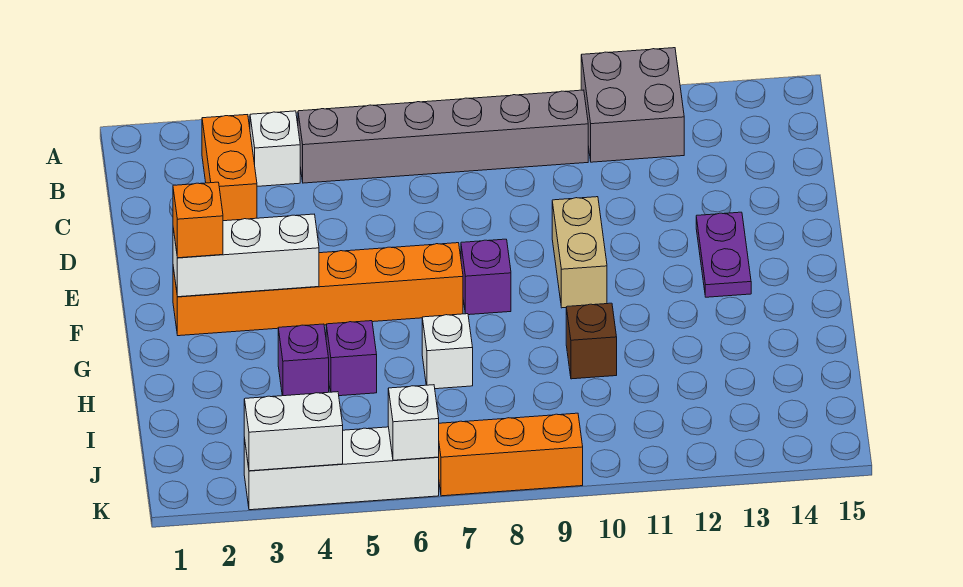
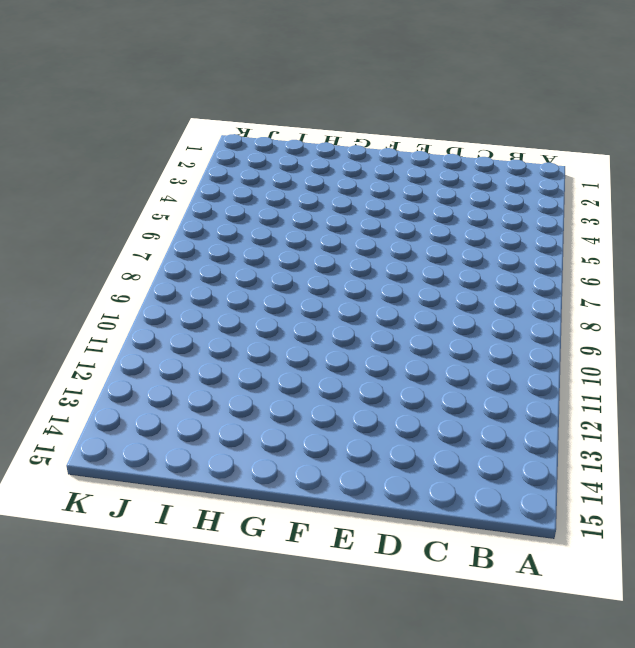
none -> grey brick A11:B12 level 1
none -> orange brick B3:C3 level 1
none -> white brick B4 level 1

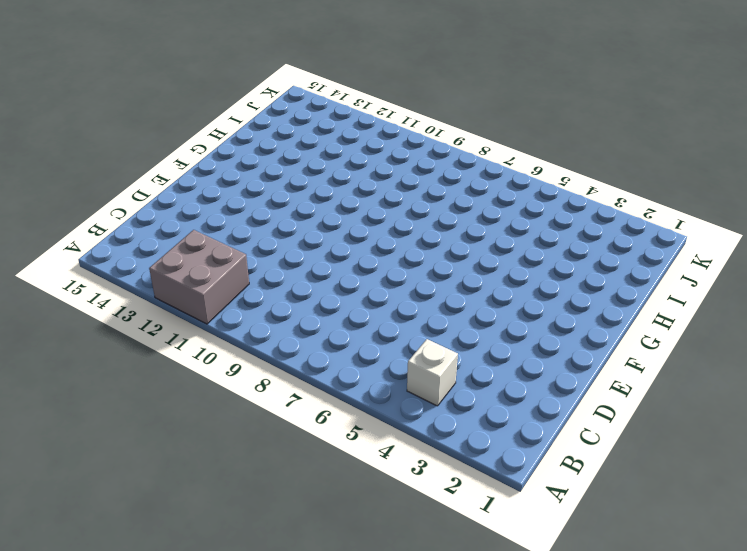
none -> orange brick B3:C3 level 1
none -> grey brick B5:B10 level 1
none -> tan brick E10:F10 level 1

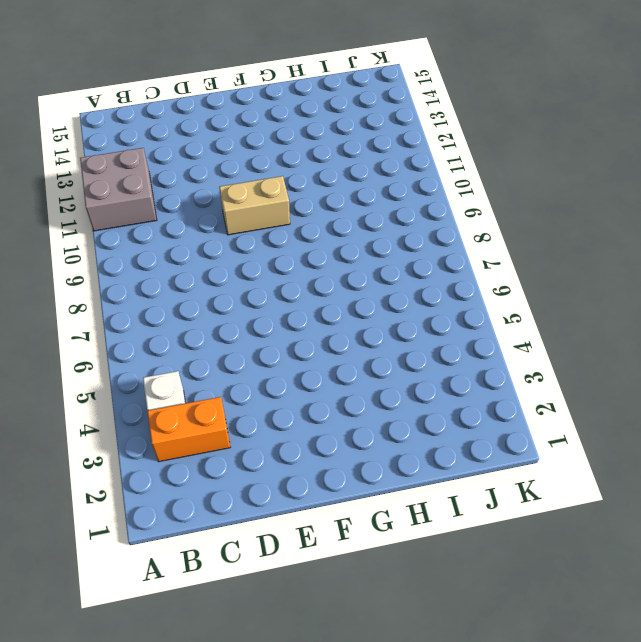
none -> grey brick B5:B10 level 1
none -> purple plate E13:F13 level 1
none -> orange brick F2:F7 level 1

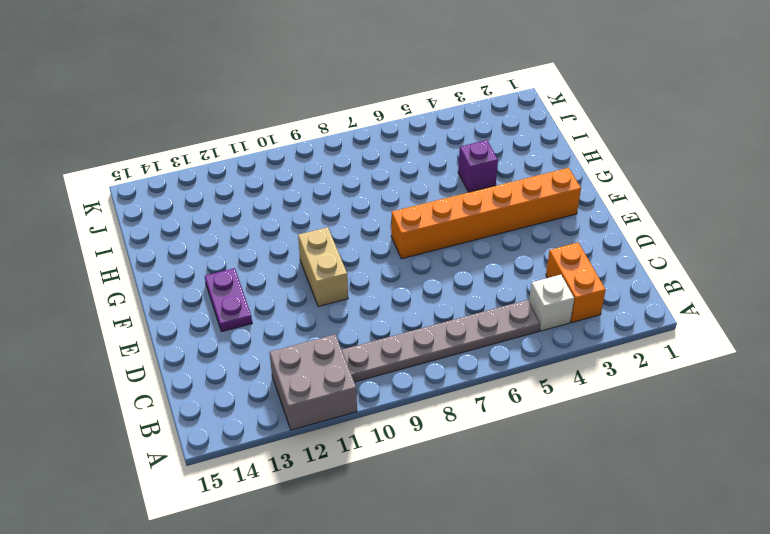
grey plate B5:B10 level 1 -> grey brick B5:B10 level 1
none -> purple brick F8 level 1
none -> purple brick H5 level 1
none -> white brick H7 level 1

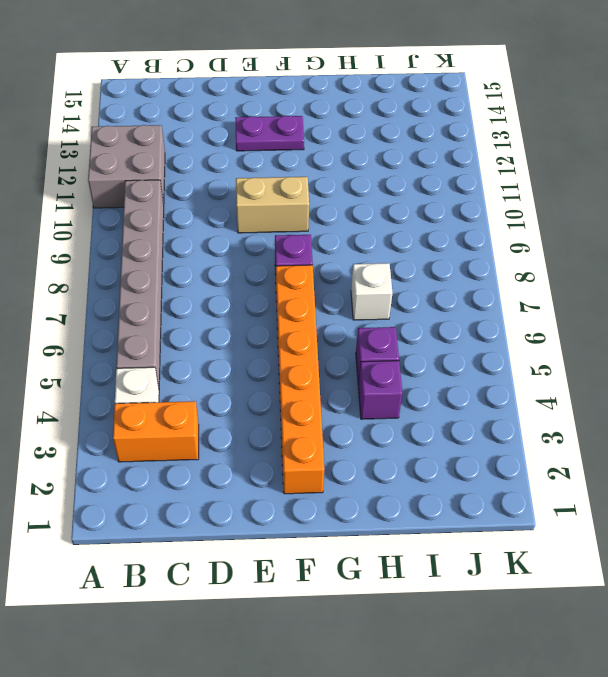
none -> brown brick H10 level 1
none -> white brick K3:K6 level 1
none -> orange brick K7:K9 level 1

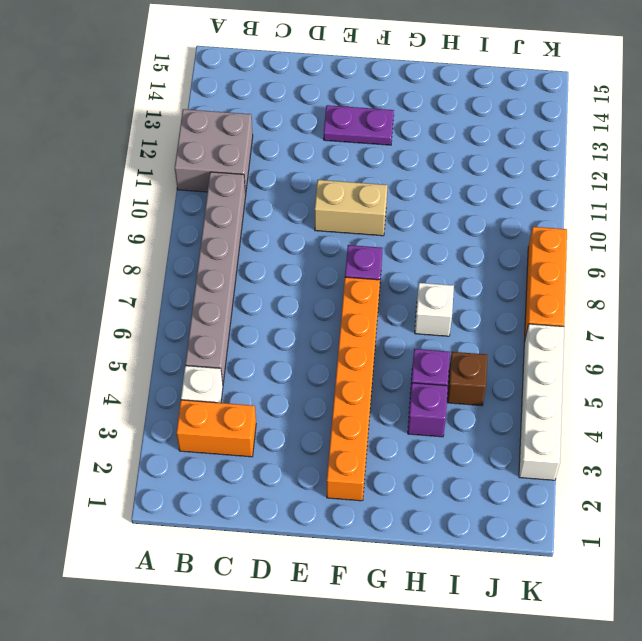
brown brick I5 level 1 -> brown brick H10 level 1
none -> white brick F2:F4 level 2
none -> white brick K3:K4 level 2
none -> white brick K6 level 2

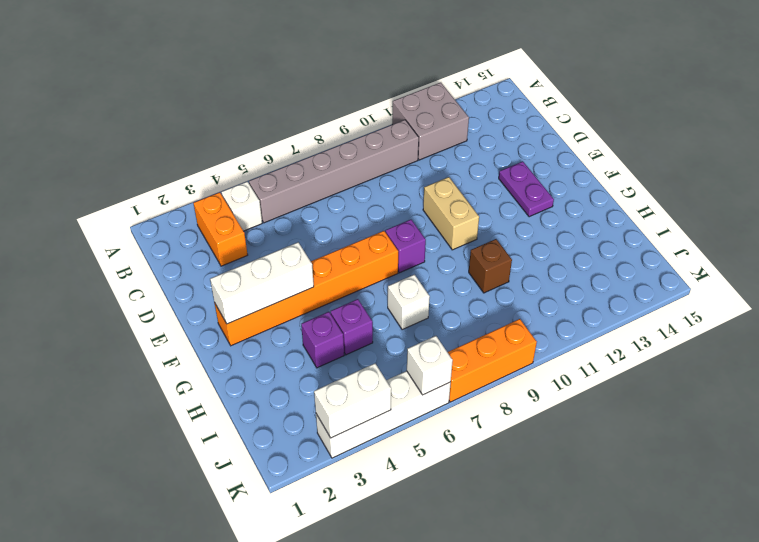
none -> orange brick F2 level 3

